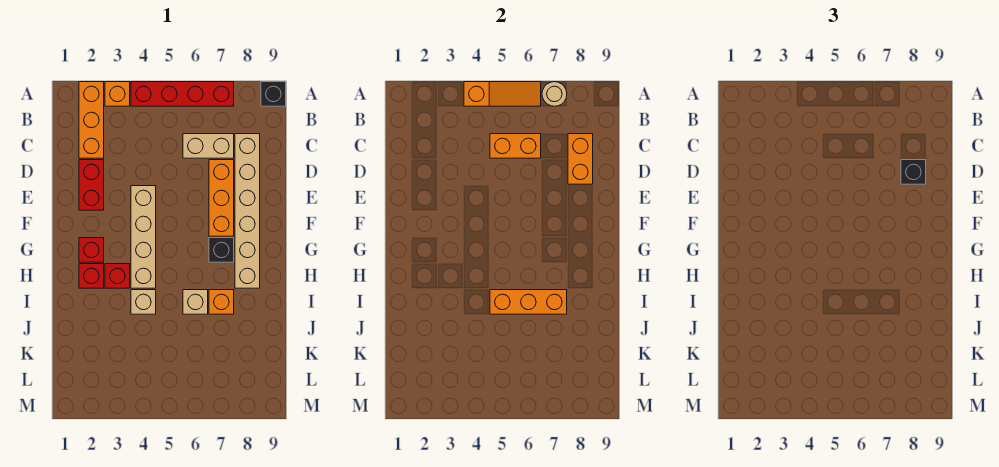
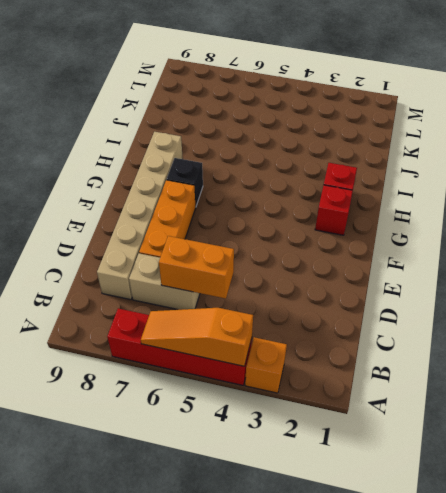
none -> orange brick A2:C2 level 1
none -> black brick A9 level 1
none -> red brick D2:E2 level 1

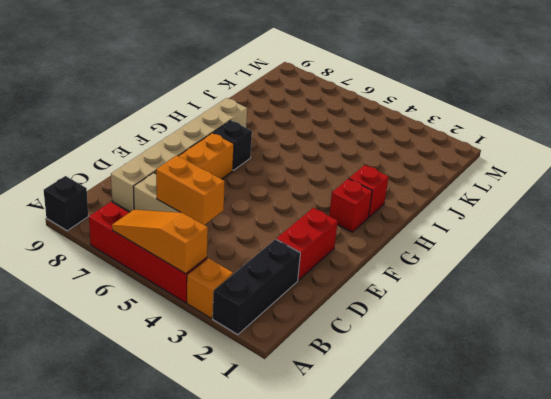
black brick A2:C2 level 1 -> orange brick A2:C2 level 1
none -> tan brick E4:H4 level 1
none -> red brick H3 level 1
none -> tan brick I4 level 1

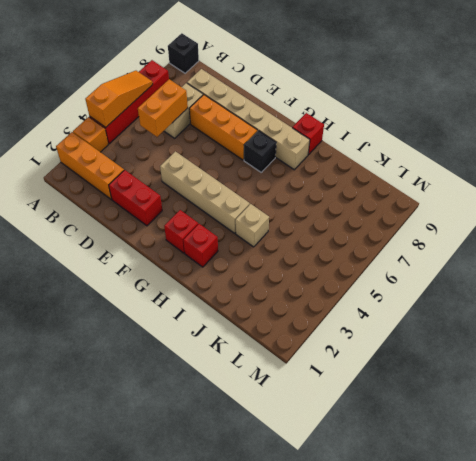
red brick H9 level 1 -> red brick H3 level 1
none -> tan brick I6 level 1
none -> orange brick I7 level 1
none -> tan round brick A7 level 2

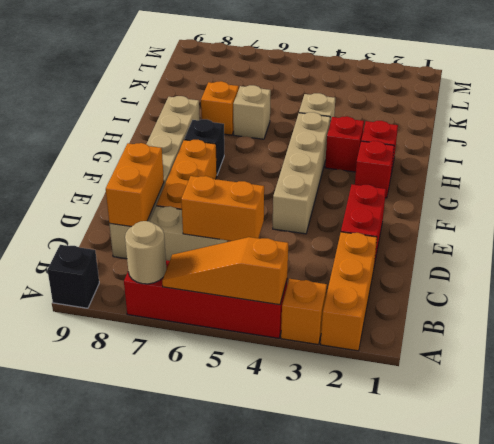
none -> orange brick I5:I7 level 2
none -> black brick D8 level 3

